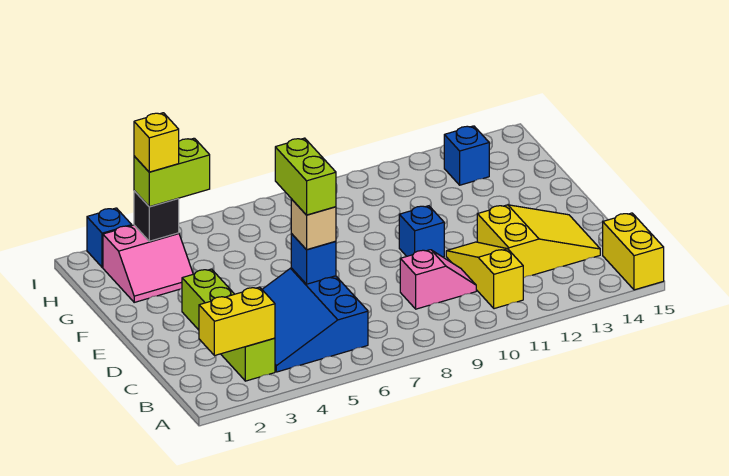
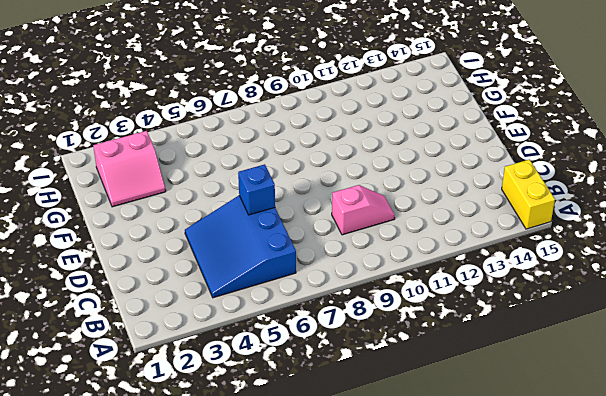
none -> lime brick B3:E3 level 1
none -> yellow slope B11:D11 level 1 top B
none -> yellow slope C12:D14 level 1 top 12

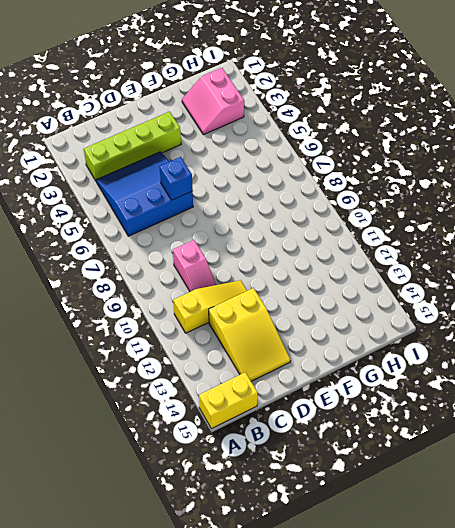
none -> blue brick E10 level 1
none -> blue brick H13 level 1
none -> blue brick I2 level 1

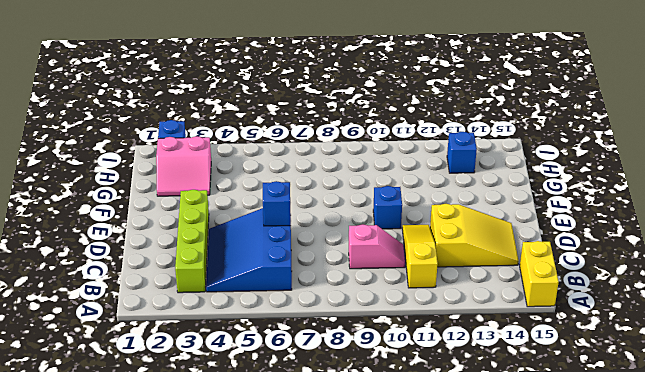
none -> yellow brick B2:B3 level 2
none -> black brick H3 level 2
none -> tan brick D6 level 3

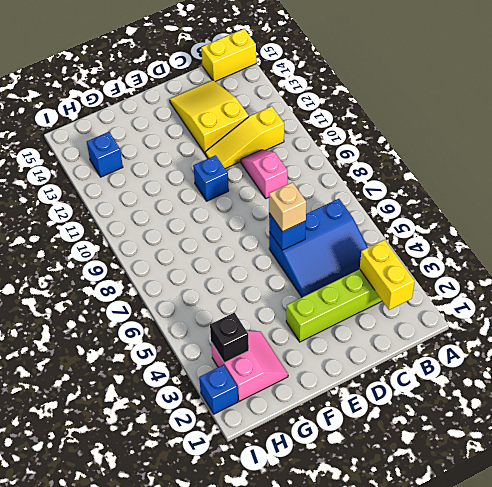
none -> lime brick H3:H4 level 3
none -> lime brick D6:E6 level 4
none -> yellow brick H3 level 4

